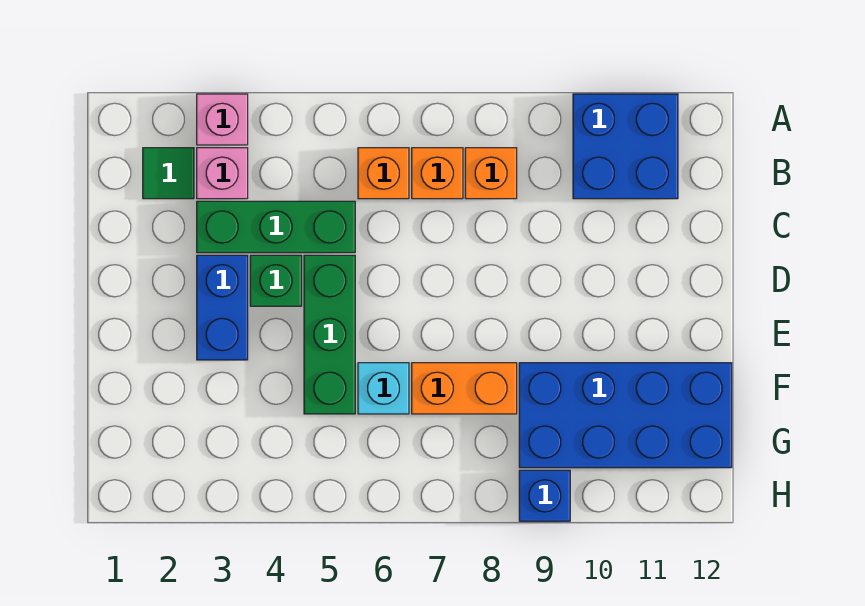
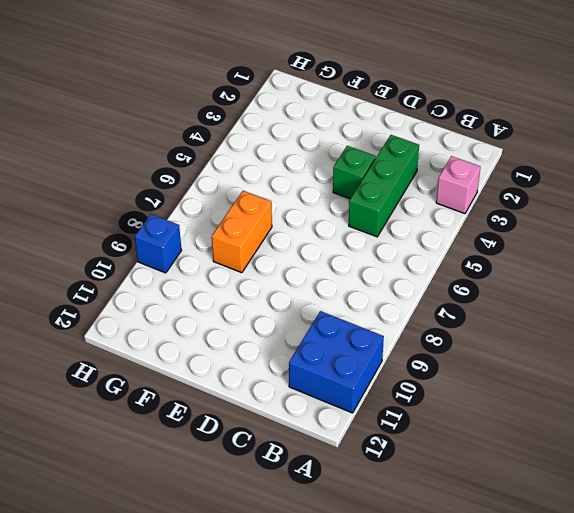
none -> green tile B2 level 1
none -> pink brick B3 level 1
none -> orange brick B6 level 1

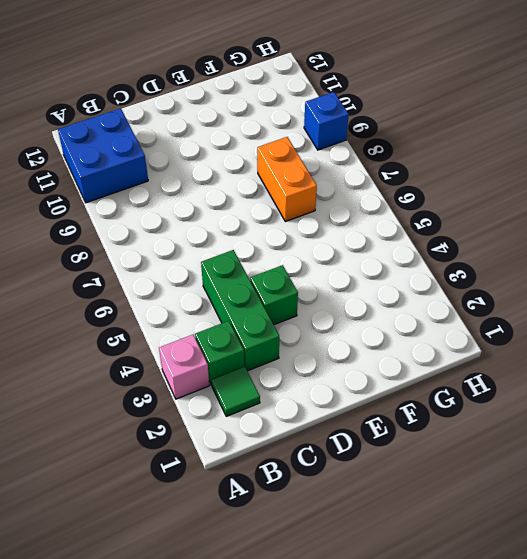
green brick B3 level 1 -> pink brick B3 level 1
none -> orange brick B6 level 1
none -> orange brick B7 level 1
none -> orange brick B8 level 1

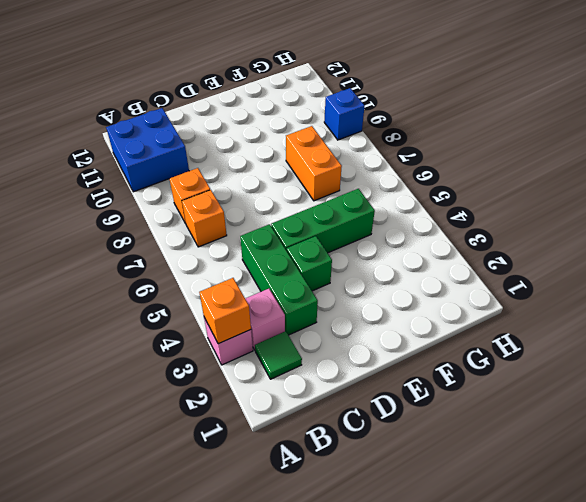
orange brick A3 level 2 -> orange brick B6 level 1
none -> blue brick D3:E3 level 1
none -> cyan brick F6 level 1
none -> blue brick F9:G12 level 1

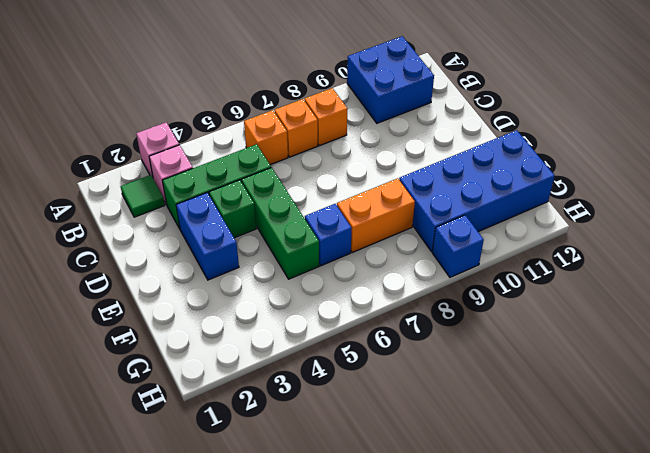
blue brick F6 level 1 -> cyan brick F6 level 1

